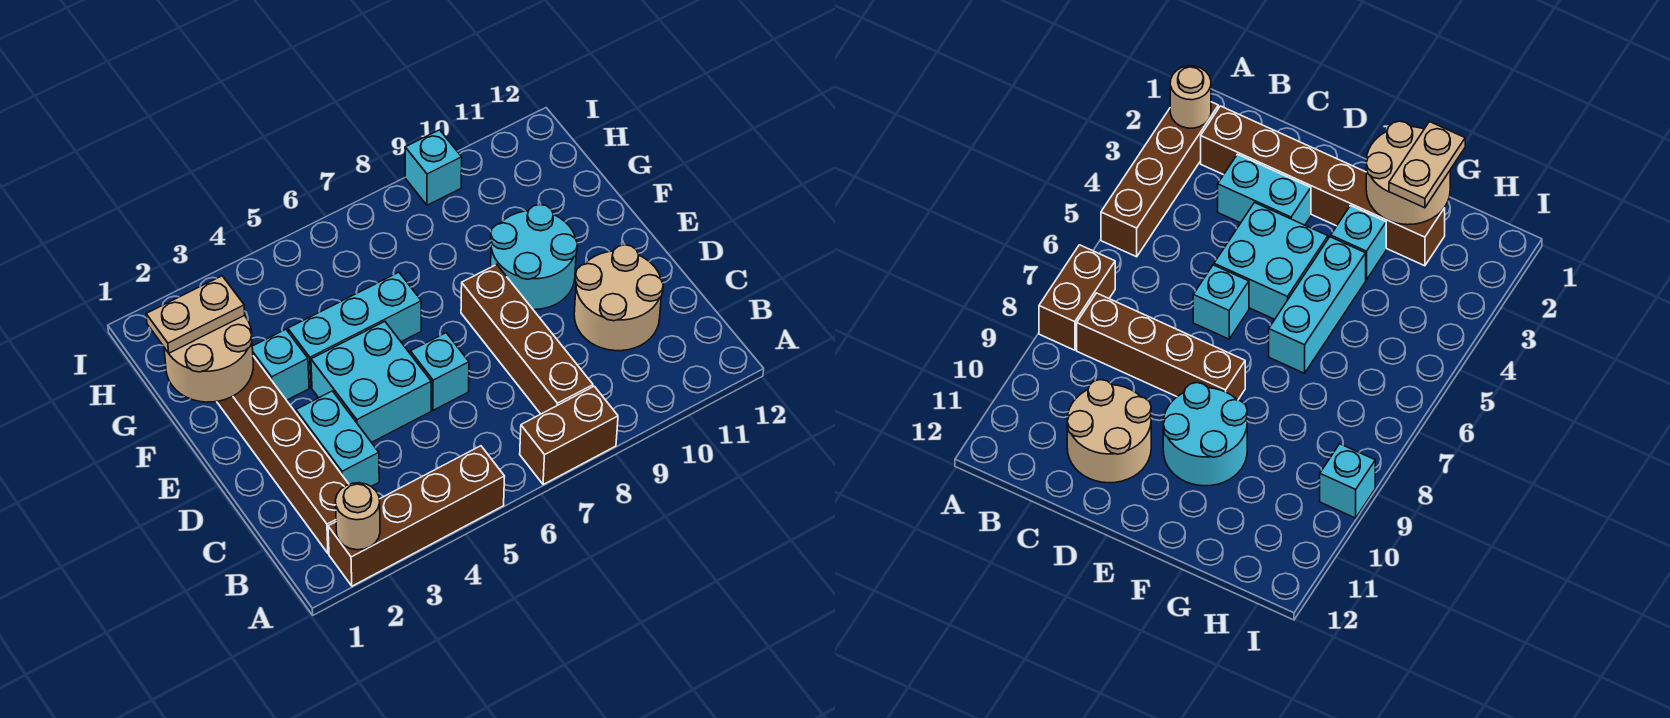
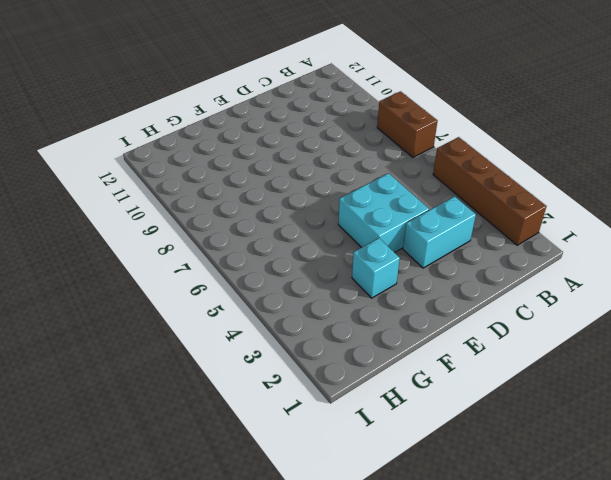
none -> brown brick B2:G2 level 1
none -> brown brick B8:E8 level 1
none -> tan round brick C10:D11 level 1

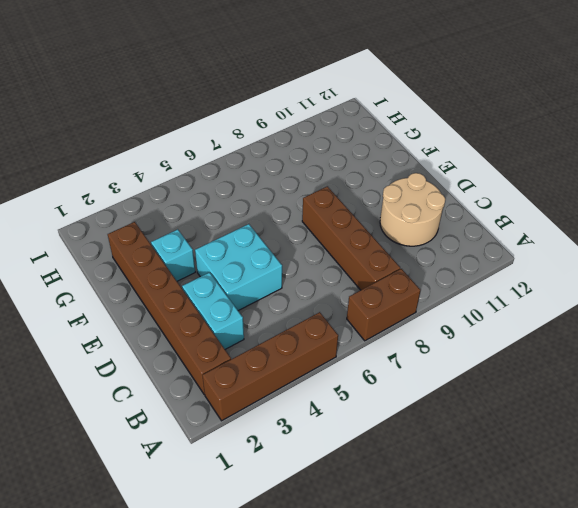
none -> cyan brick D6 level 1
none -> cyan round brick E9:F10 level 1
none -> cyan brick F4:F6 level 1

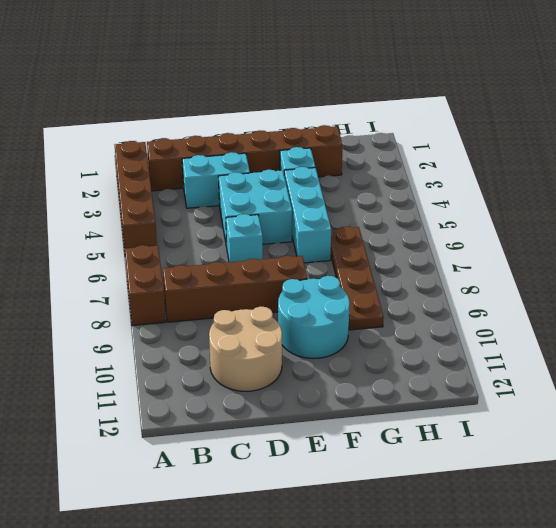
brown plate G6:G9 level 1 -> none
none -> cyan brick I9 level 1
none -> tan round brick A2 level 2
none -> tan round brick F1:G2 level 2

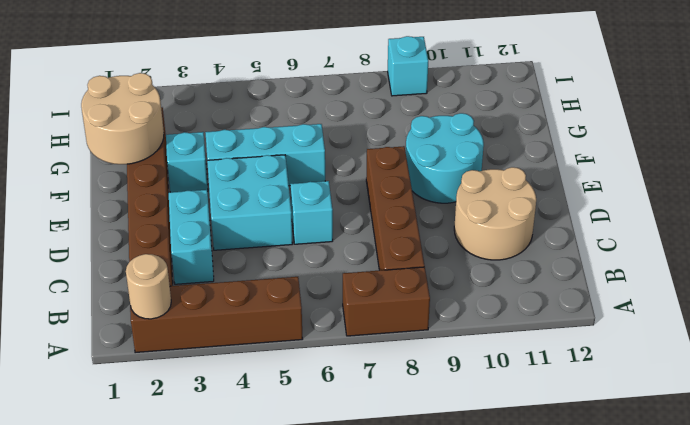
none -> tan plate G1:G2 level 3

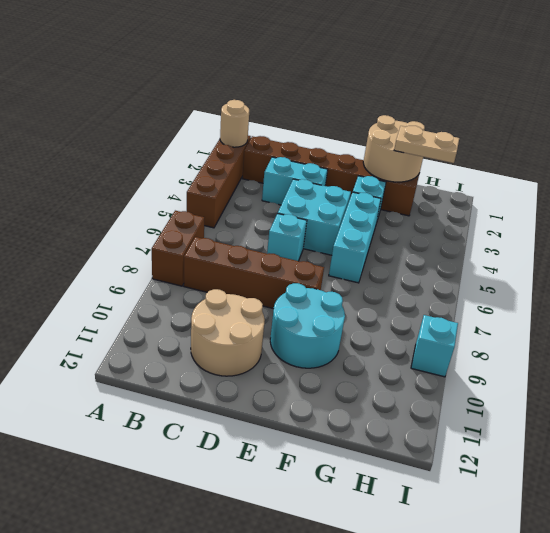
tan plate G2:H2 level 3 -> tan plate G1:G2 level 3

